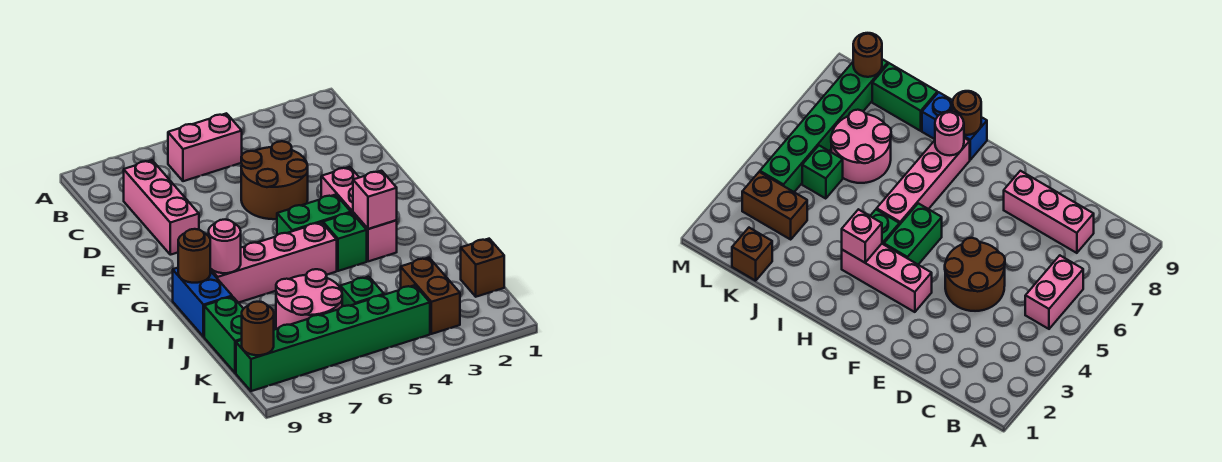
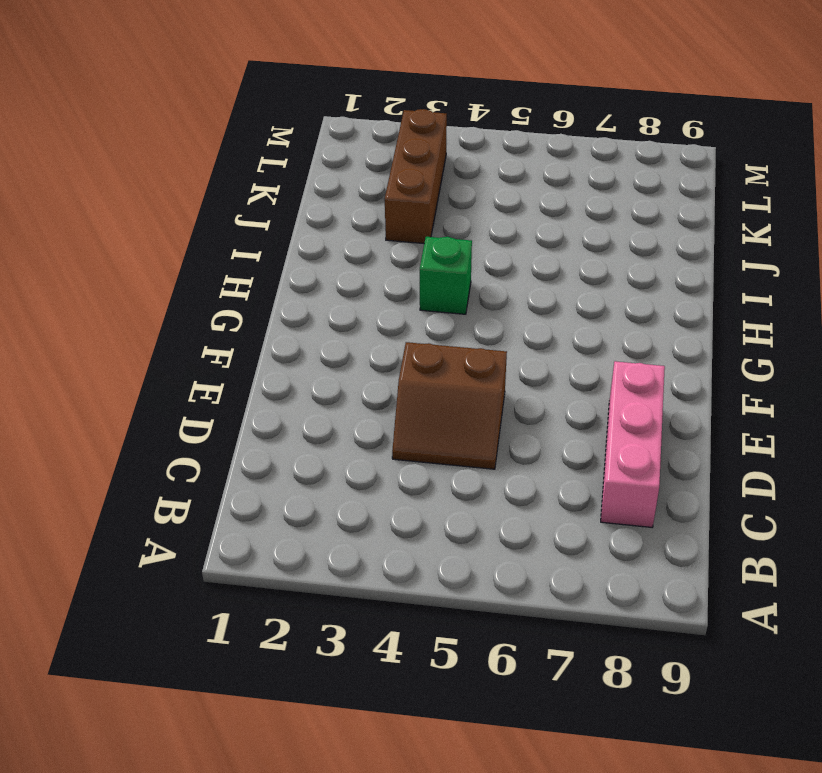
brown slope D4:E5 level 1 top E -> brown round brick D4:E5 level 1
brown brick J3:L3 level 1 -> brown brick K3:L3 level 1
none -> pink brick B5:B6 level 1
none -> pink brick F3:H3 level 1
none -> green brick G4:G5 level 1

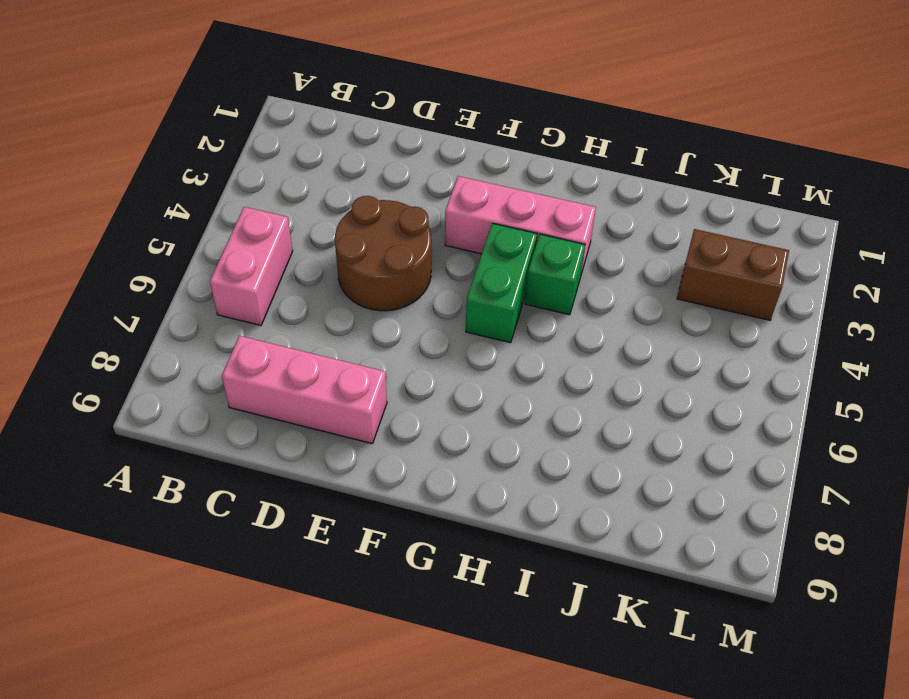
none -> pink brick H5:H8 level 1
none -> blue brick H9:I9 level 1
none -> pink round brick J6:K7 level 1

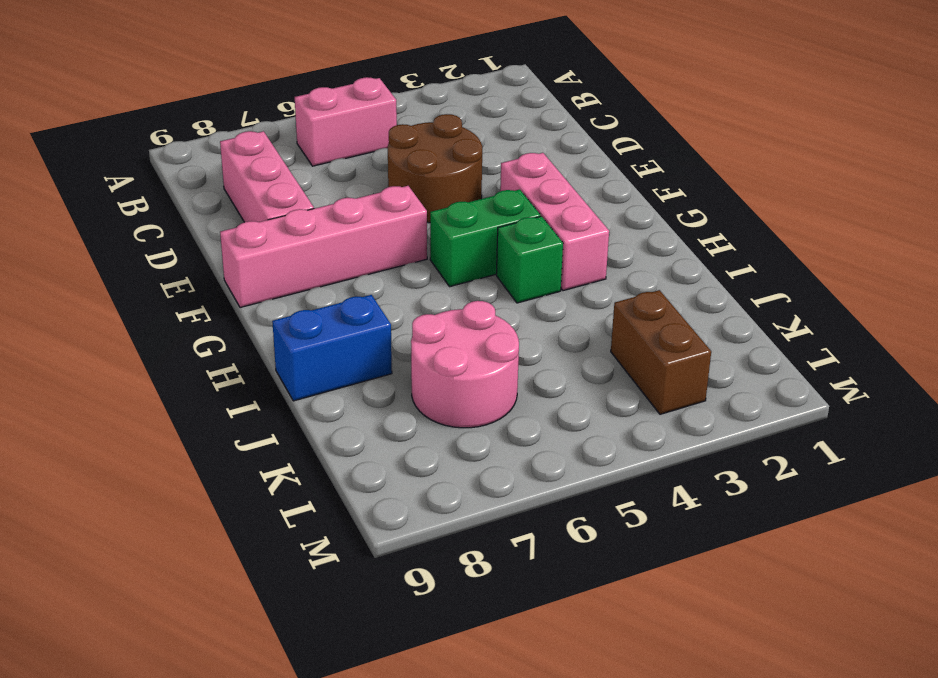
pink brick F6:F9 level 1 -> pink brick H5:H8 level 1
blue brick I8:I9 level 1 -> blue brick H9:I9 level 1
none -> green brick J9:K9 level 1
none -> brown brick K1 level 1
none -> green brick K5 level 1

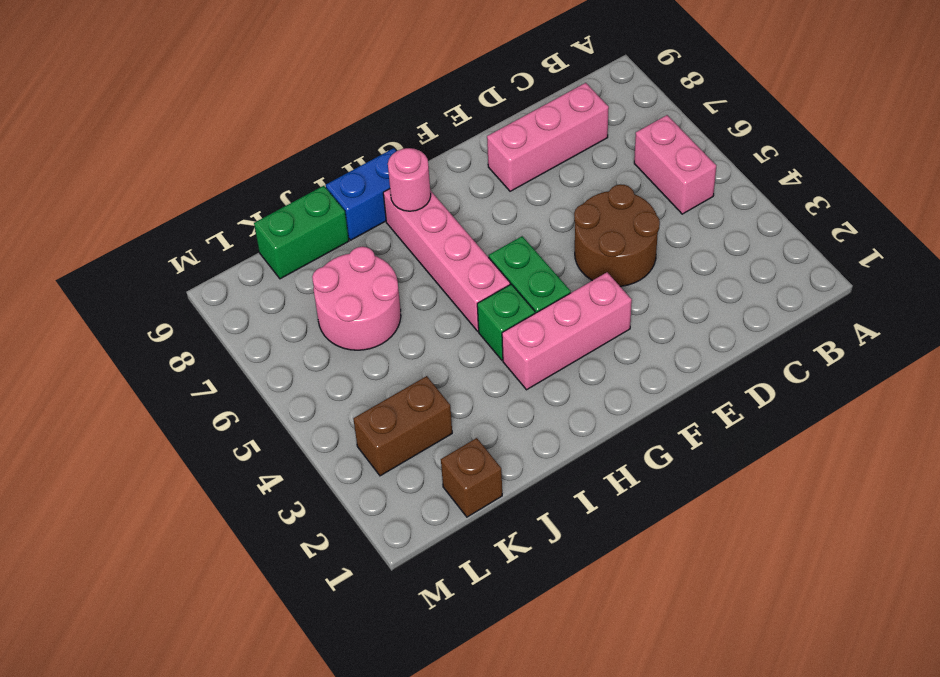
none -> green brick K5 level 1
none -> green brick L4:L9 level 1
none -> pink brick H3 level 2

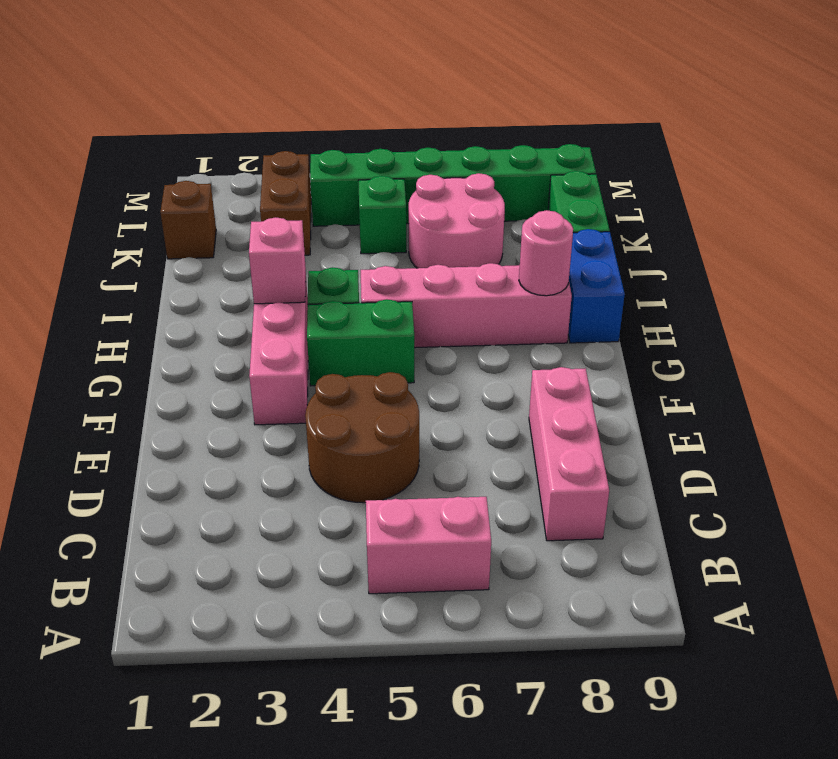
none -> brown round brick H9 level 2
none -> brown round brick L9 level 2

